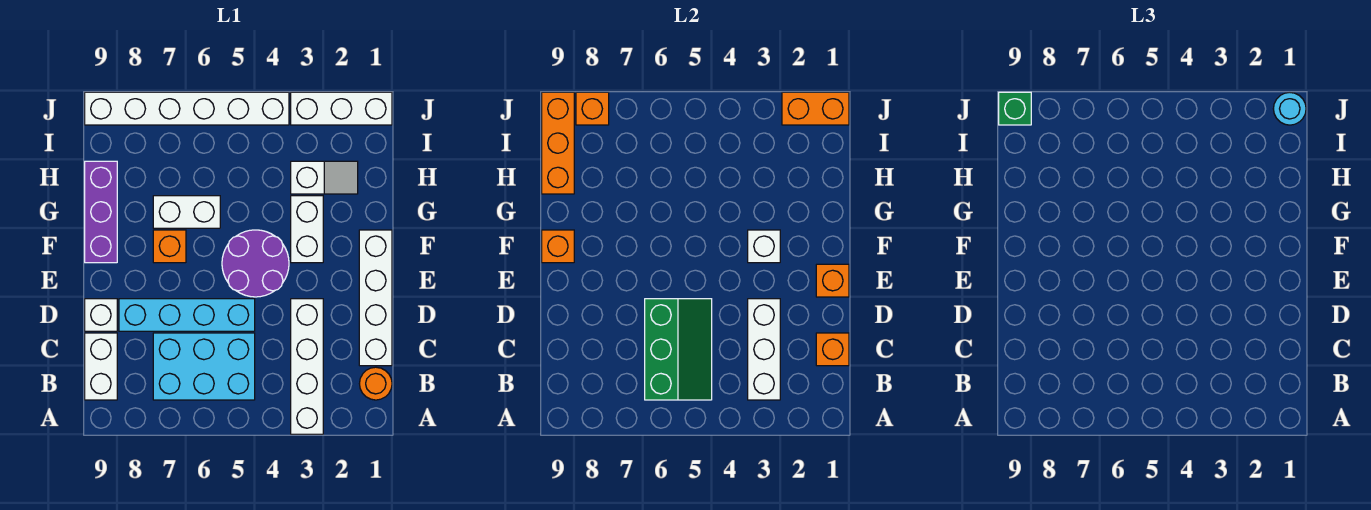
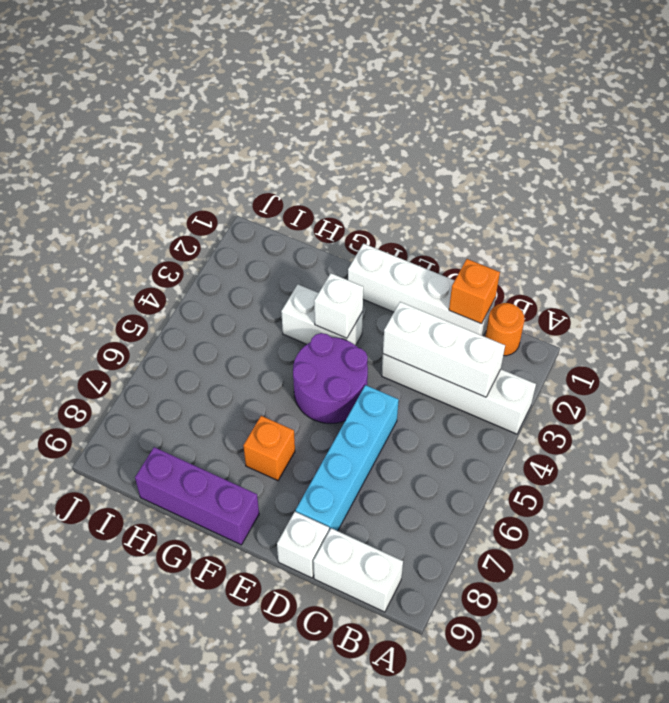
none -> cyan brick B5:C7 level 1
none -> white brick G6:G7 level 1
none -> white slope H2:H3 level 1 top 3

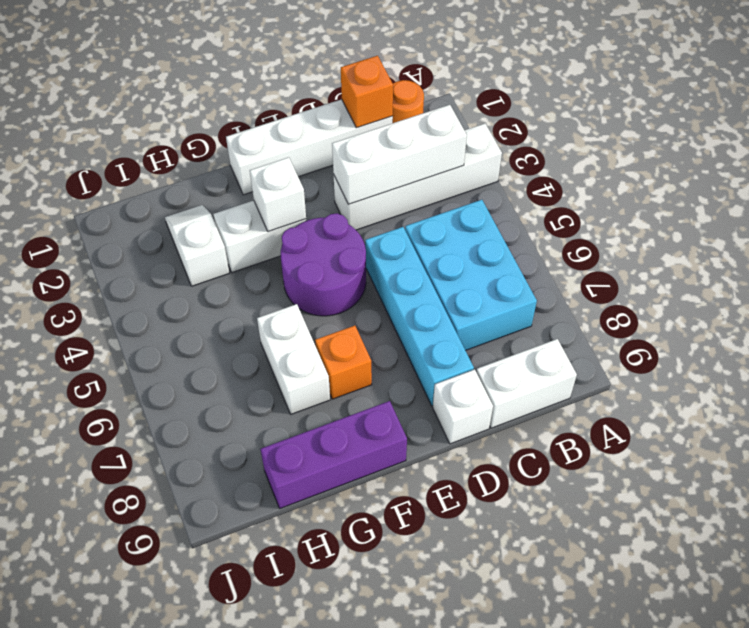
none -> white brick J1:J3 level 1
none -> white brick J4:J9 level 1
none -> green slope B5:D6 level 2 top 6

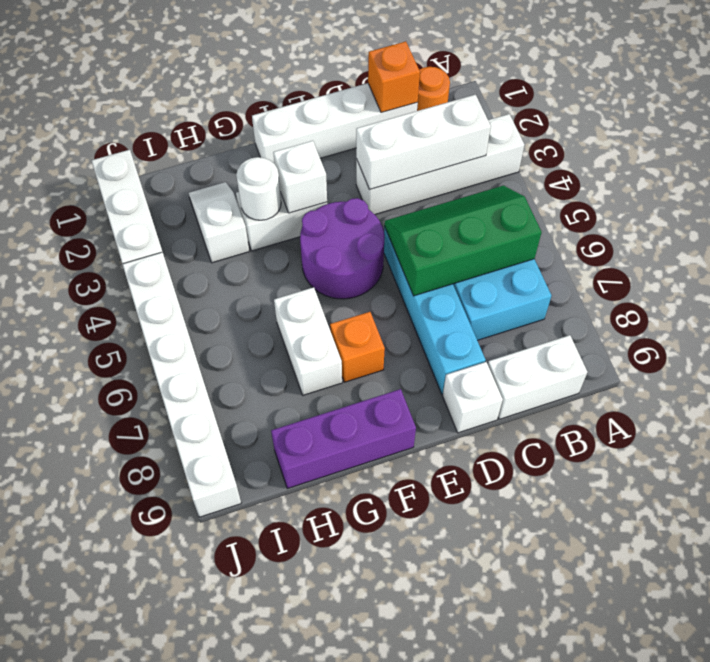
white round brick G3 level 2 -> none
none -> orange brick E1 level 2
none -> orange brick F9 level 2
none -> orange brick H9:J9 level 2

